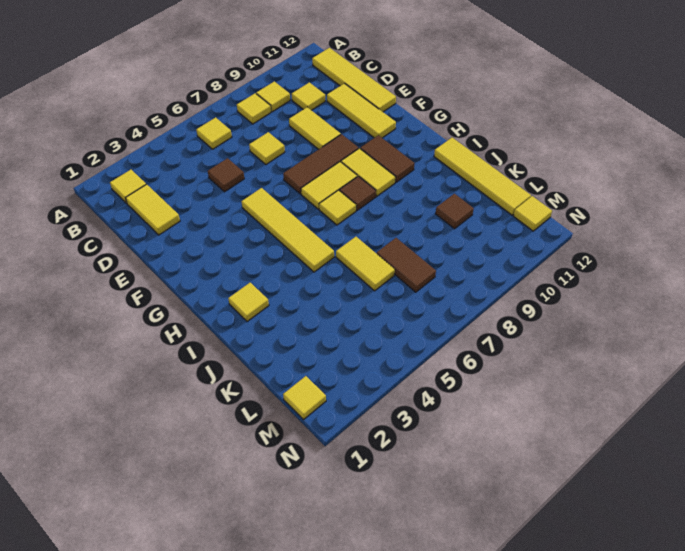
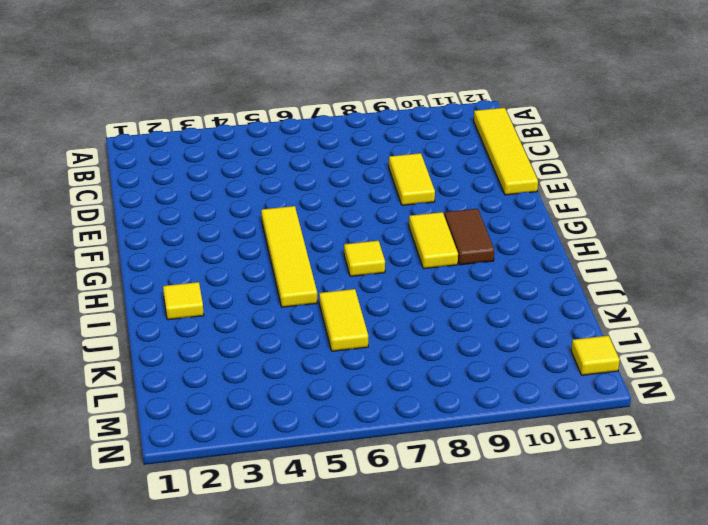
none -> yellow tile B2 level 1
none -> yellow tile B6 level 1
none -> yellow tile B8 level 1

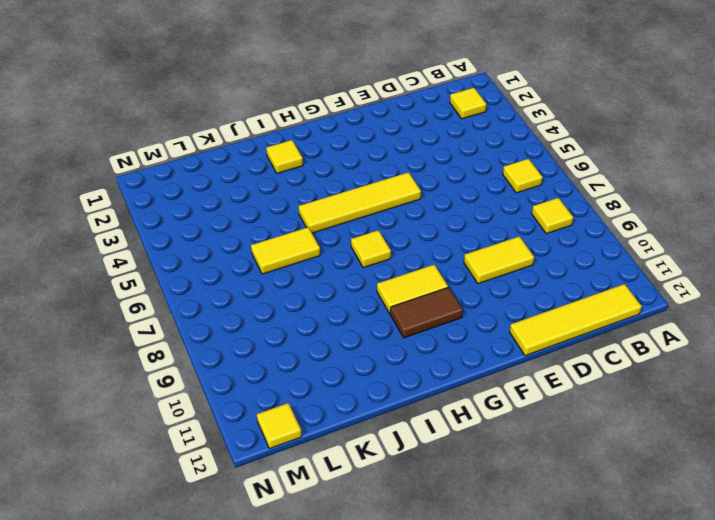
none -> yellow tile B9 level 1
none -> yellow tile C2:D2 level 1
none -> yellow tile C10 level 1

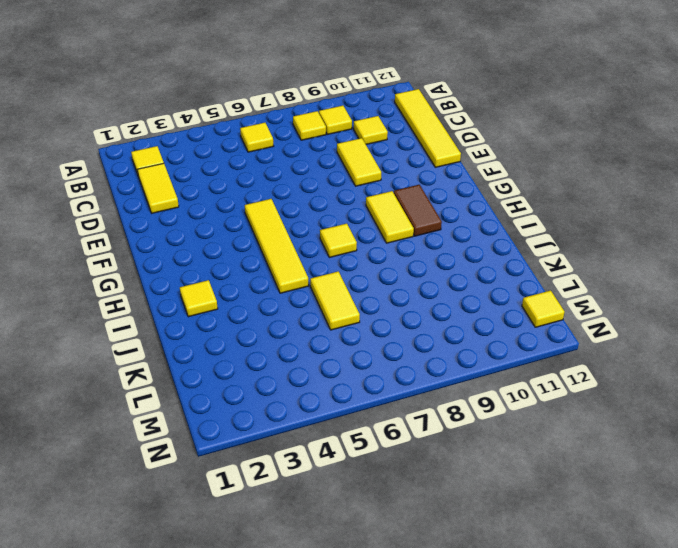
none -> brown tile D5 level 1
none -> yellow tile D7 level 1
none -> yellow tile D11:F11 level 1

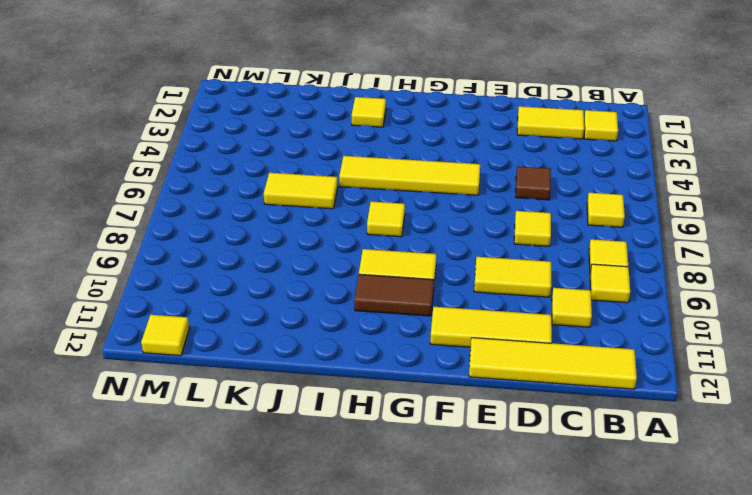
none -> brown tile F7:F9 level 1
none -> yellow tile G7:G8 level 1
none -> brown tile H8 level 1

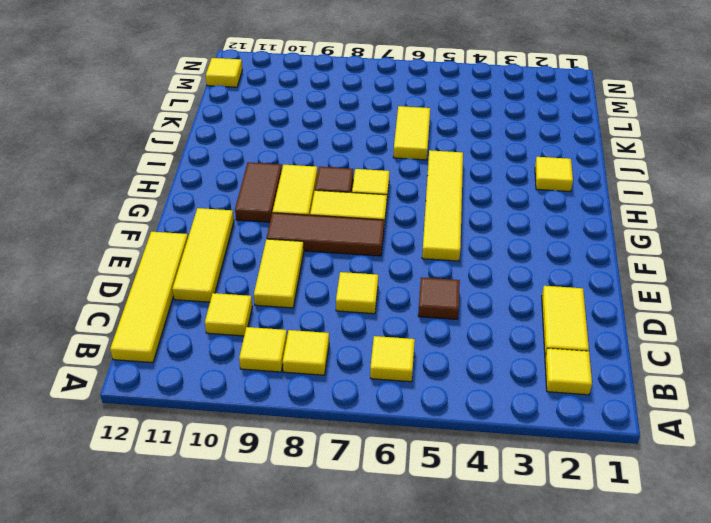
none -> yellow tile I12:L12 level 1
none -> brown tile K7:L7 level 1
none -> brown tile K10 level 1

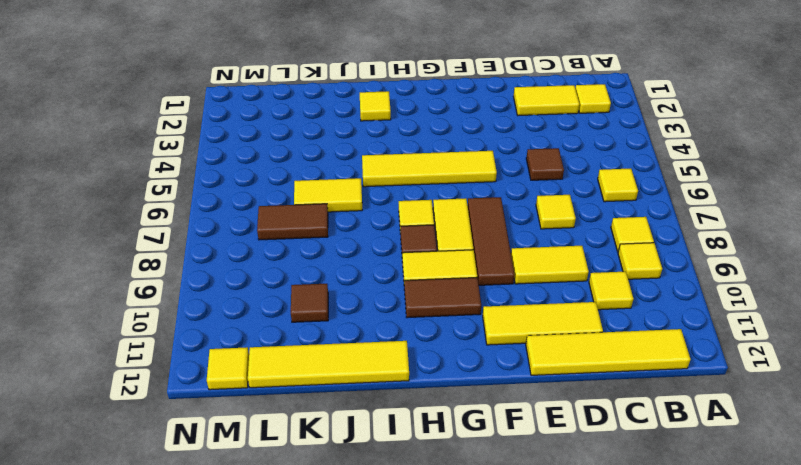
none -> yellow tile M1 level 1

